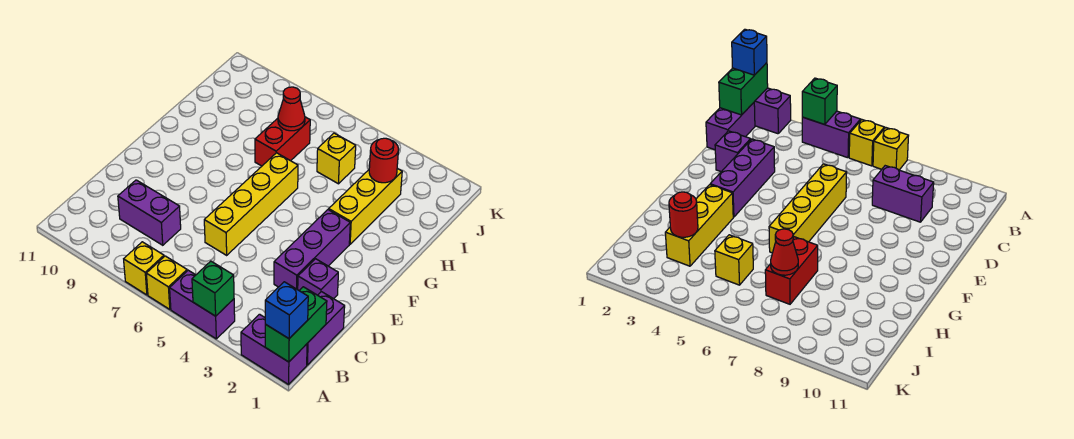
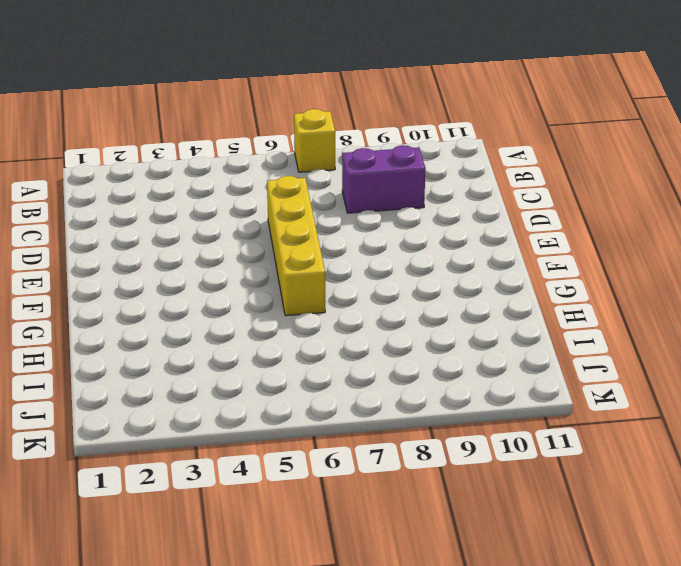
none -> purple brick A1:A2 level 1
none -> purple brick A4:A5 level 1
none -> yellow brick A6 level 1

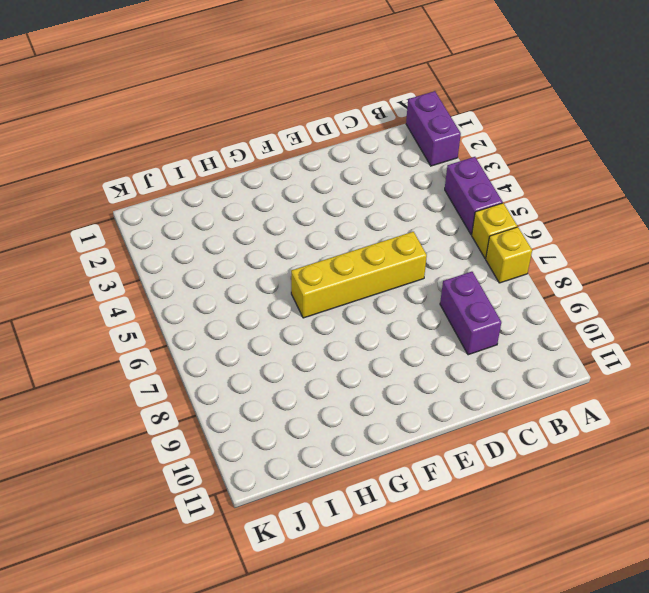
none -> purple brick B1:C1 level 1
none -> purple brick D2 level 1
none -> purple brick D3:F3 level 1

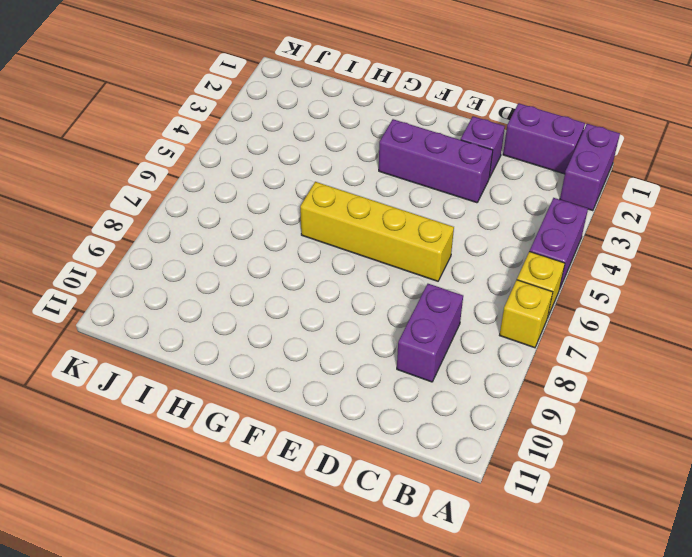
none -> yellow brick G3:I3 level 1
none -> red brick H7:I7 level 1
none -> yellow brick I5 level 1

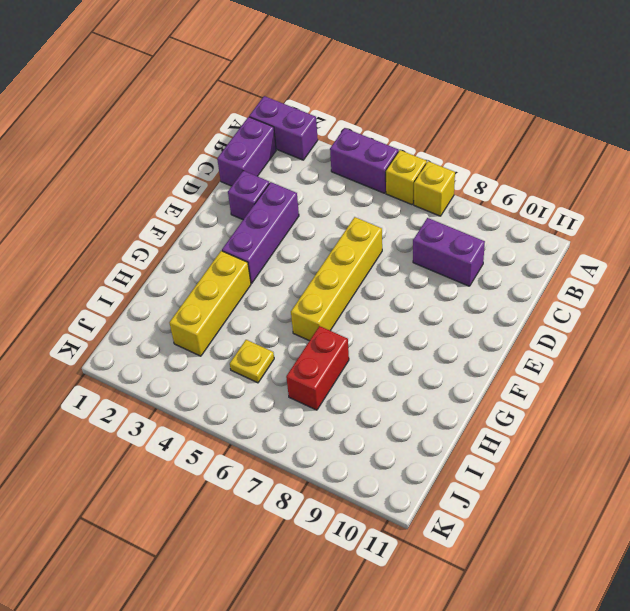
yellow plate I5 level 1 -> yellow brick I5 level 1
none -> green brick A1:B1 level 2
none -> green brick A4 level 2
none -> red round brick I3 level 2

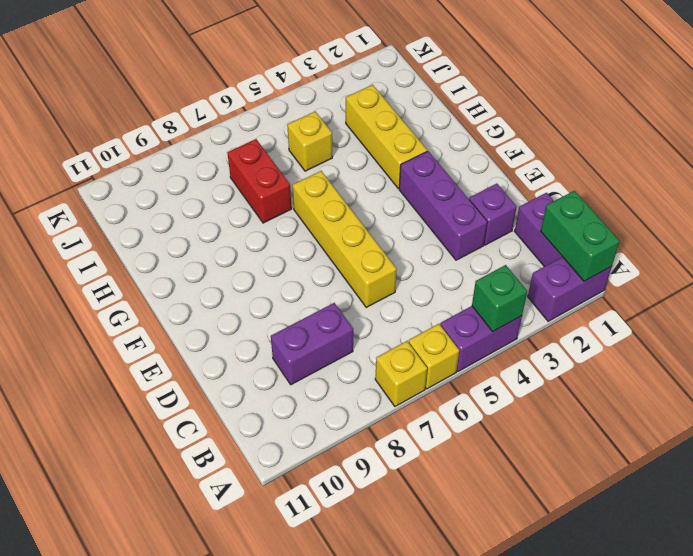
none -> red round brick I3 level 2
none -> red cone I7 level 2
none -> blue brick A1 level 3

